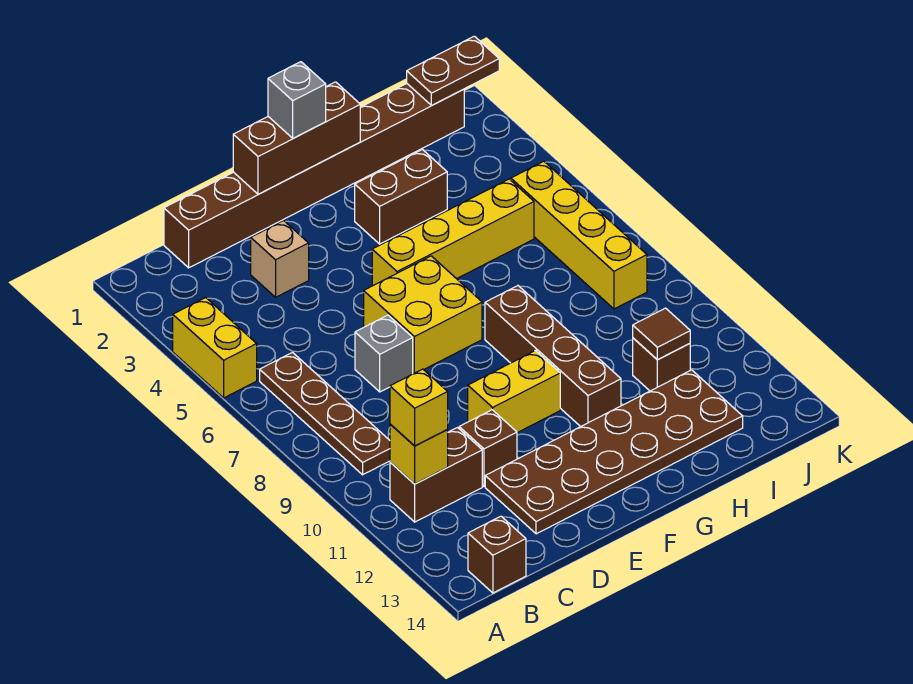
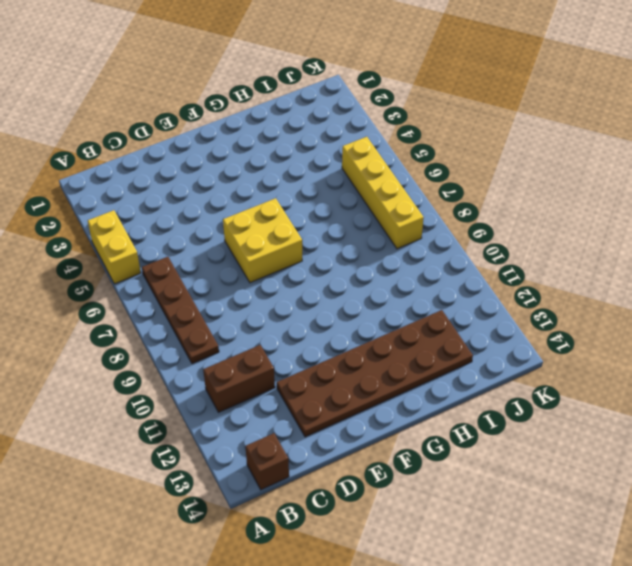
none -> brown brick C1:J1 level 1
none -> tan brick D3 level 1
none -> grey brick D7 level 1

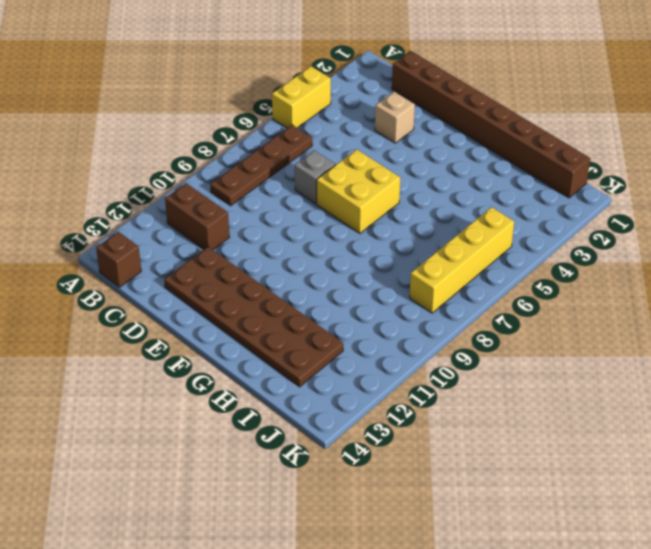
none -> brown brick D11 level 1
none -> yellow brick E10:F10 level 1
none -> yellow brick F5:I5 level 1

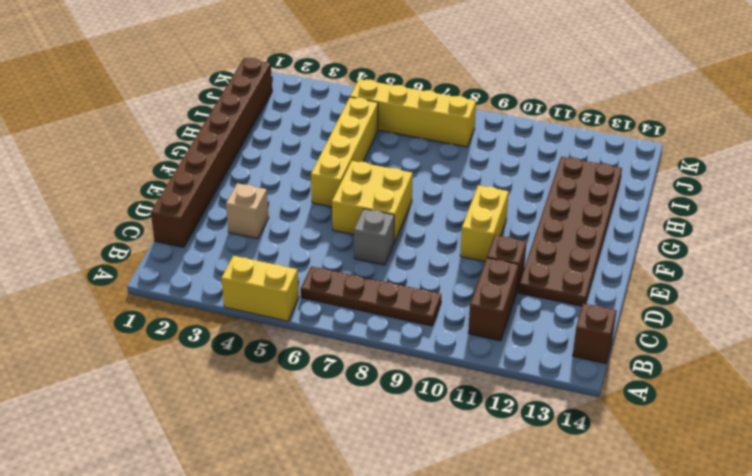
none -> brown brick G3:H3 level 1
none -> brown brick G8:G11 level 1
none -> brown brick I11 level 1

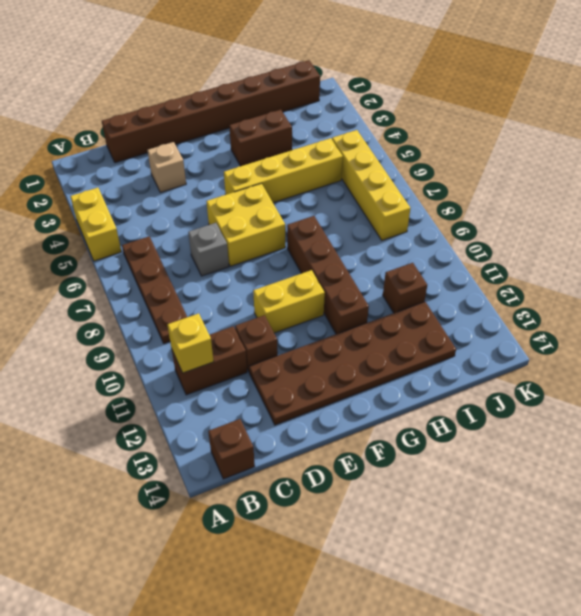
none -> brown brick E1:G1 level 2
none -> brown tile I11 level 2
none -> brown plate J1:K1 level 2

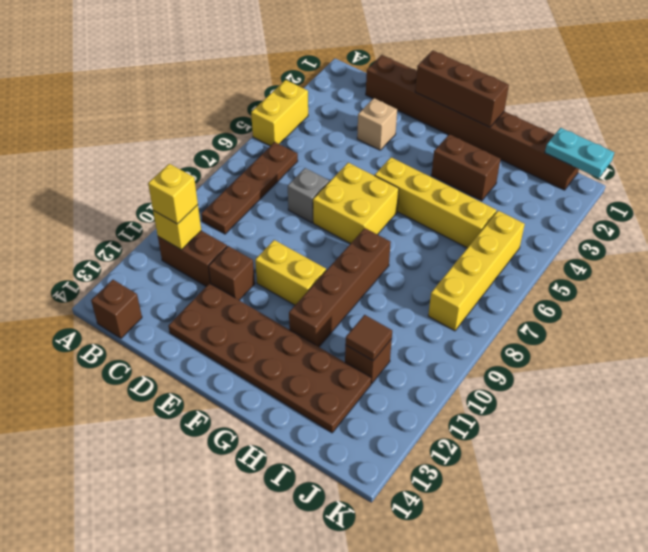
cyan plate J1:K1 level 2 -> brown plate J1:K1 level 2
none -> grey brick F1 level 3

